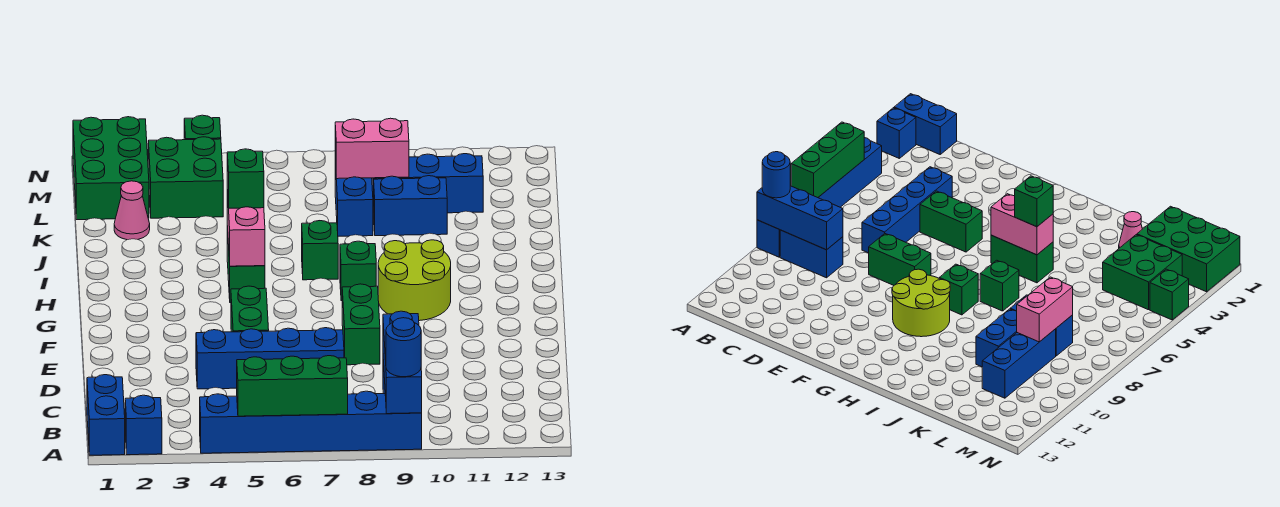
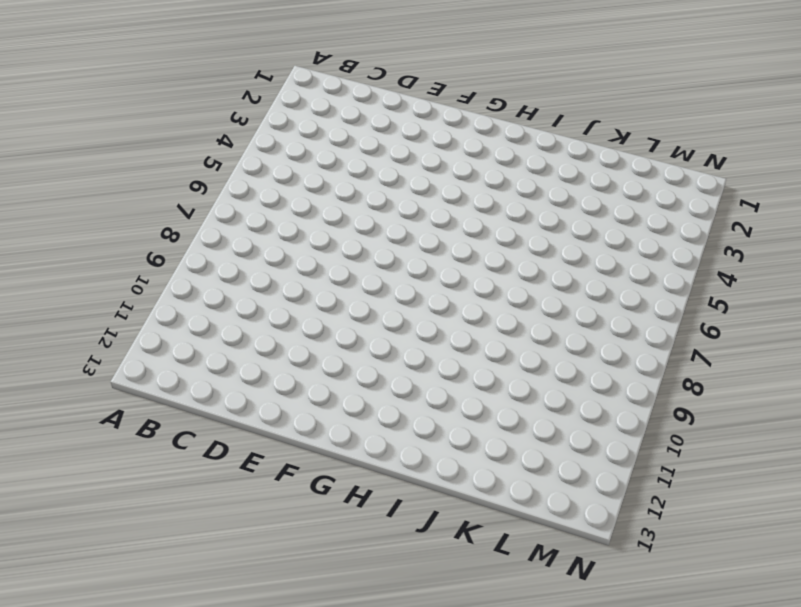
none -> blue brick A1:B1 level 1
none -> blue brick A2 level 1
none -> blue brick A4:A9 level 1

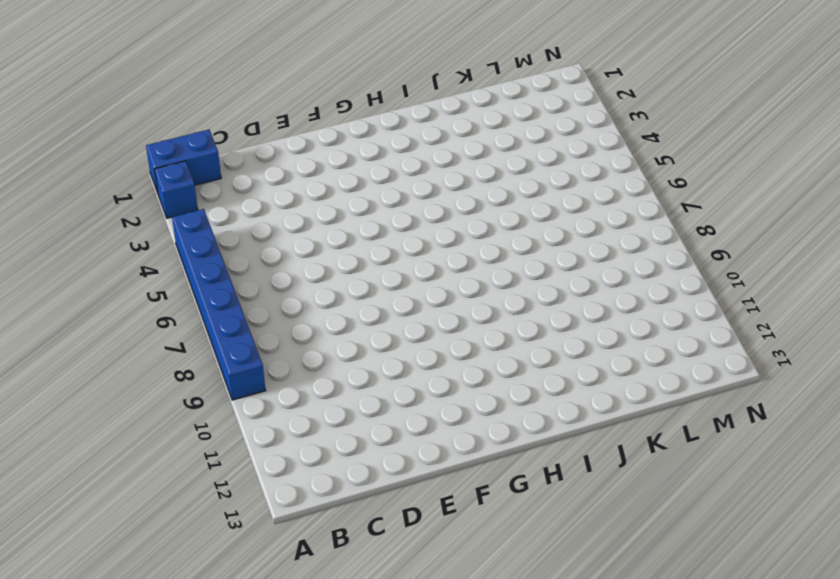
none -> blue brick B9:C9 level 1
none -> blue brick D4:D7 level 1
none -> green brick E5:F5 level 1

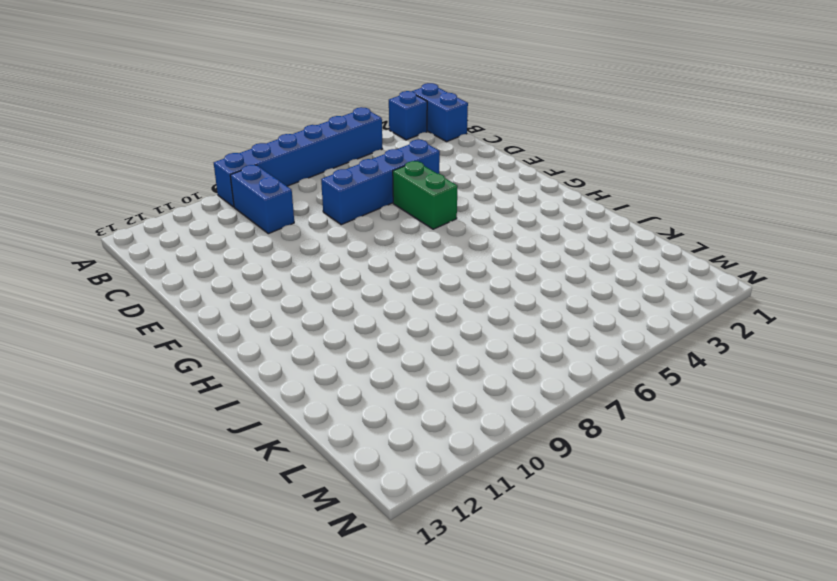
none -> green brick E8:F8 level 1
none -> lime round brick G9:H10 level 1
none -> green brick H5:I5 level 1

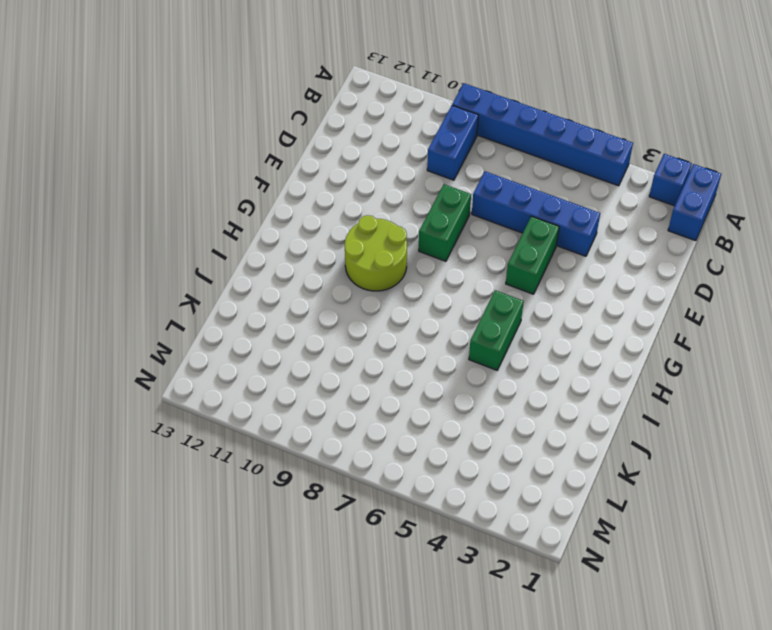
none -> green brick H8 level 1
none -> green brick I7 level 1
none -> pink cone K2 level 1

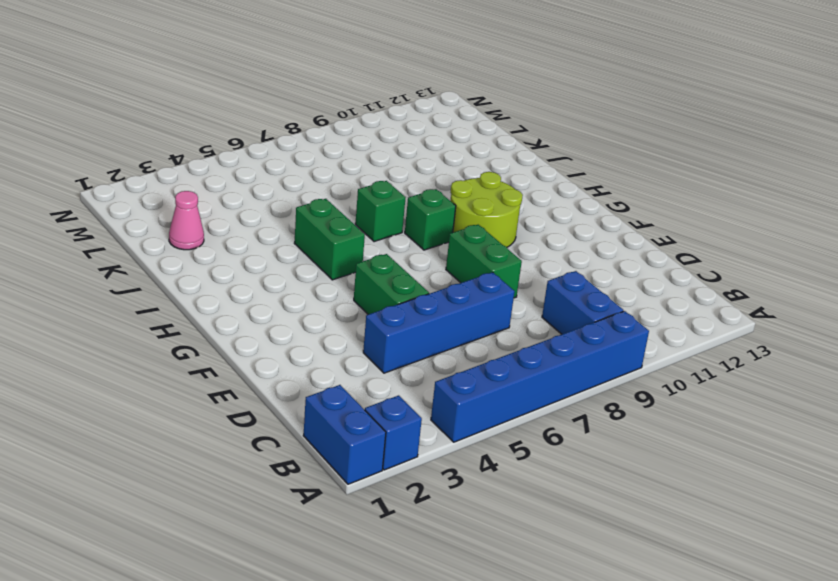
none -> blue brick K8:L8 level 1
none -> blue brick K9:K10 level 1
none -> green brick L1:N2 level 1

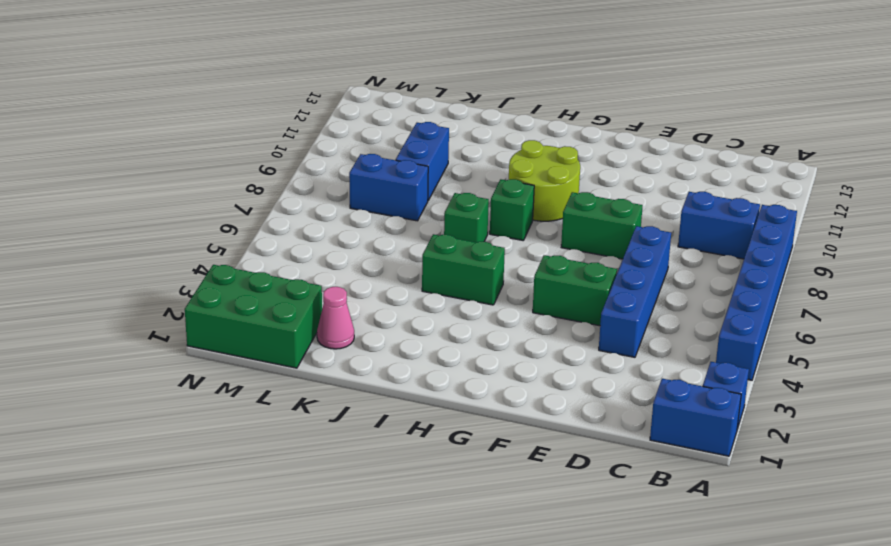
none -> green brick L3:M4 level 1
none -> blue brick L9:L11 level 1
none -> green brick N4 level 1

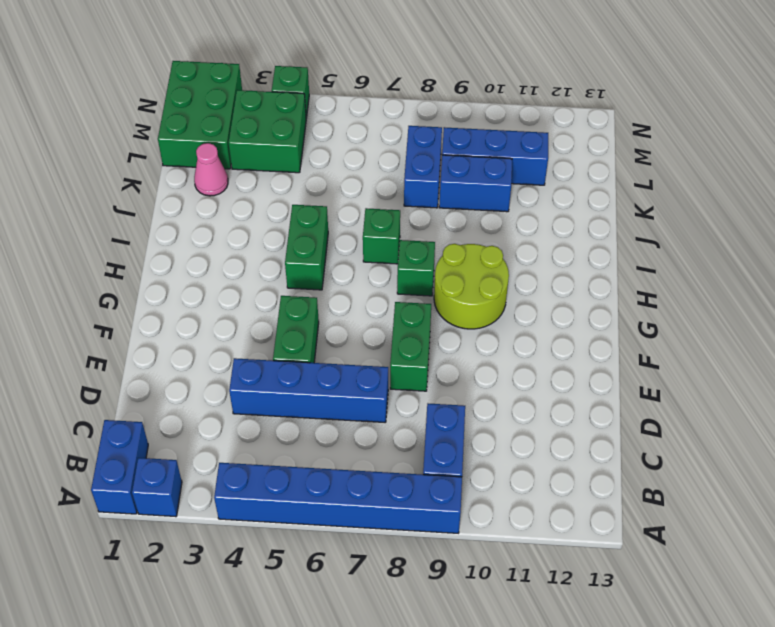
none -> green brick A5:A7 level 2
none -> blue brick A9:C9 level 2
none -> pink brick H5:I5 level 2

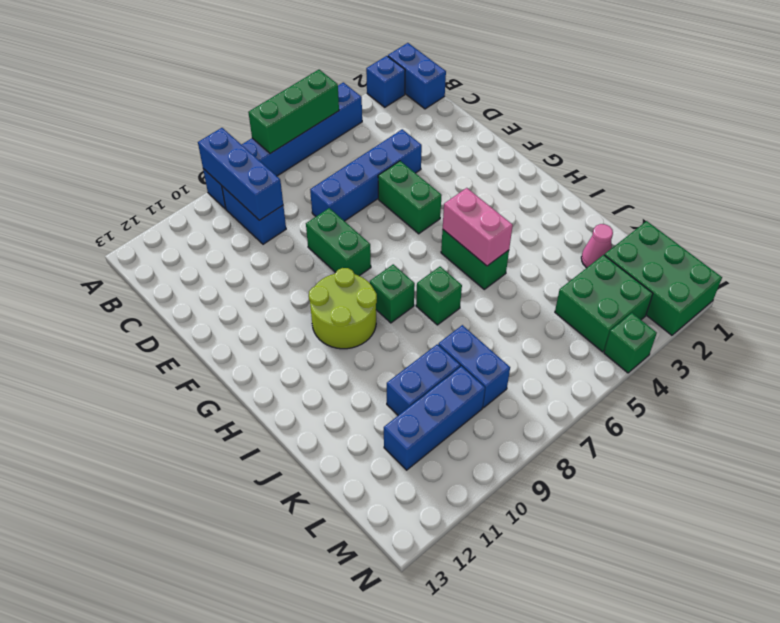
none -> pink brick L8:L9 level 2
none -> blue round brick A9 level 3
none -> green brick I5 level 3

